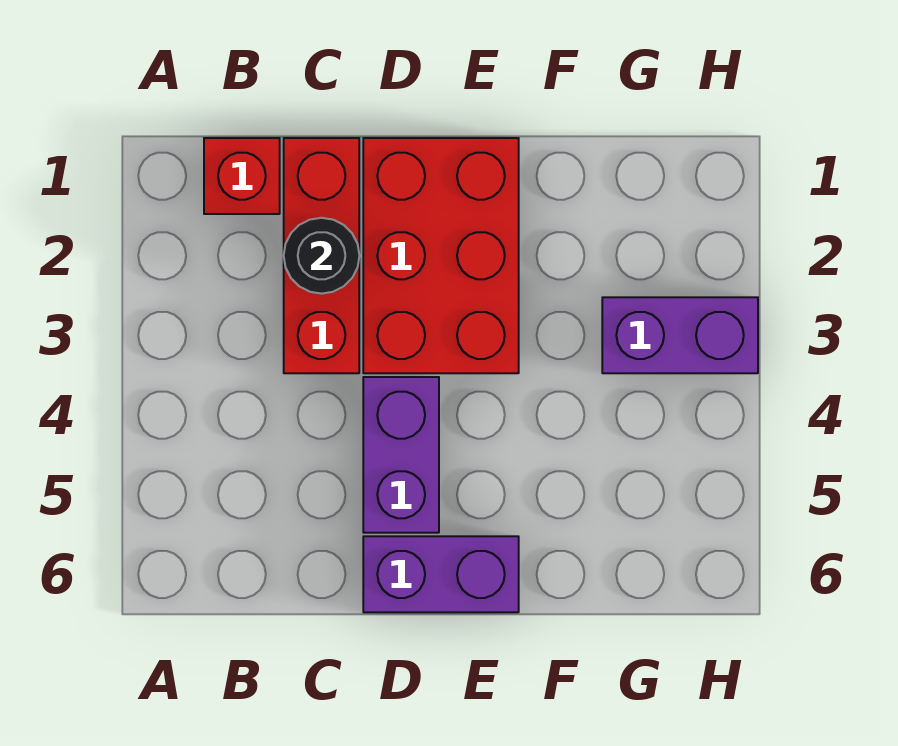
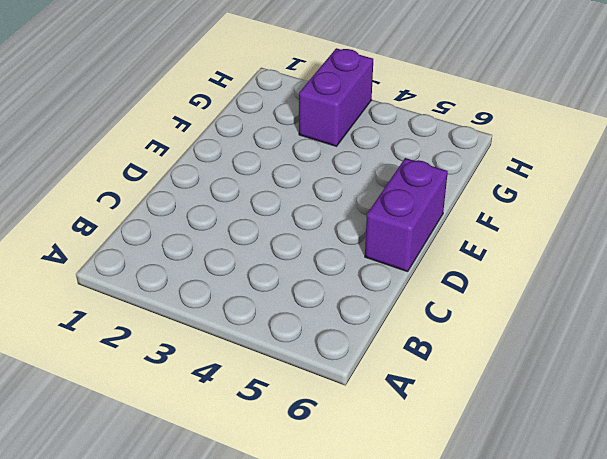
none -> red brick B1 level 1
none -> red brick C1:C3 level 1

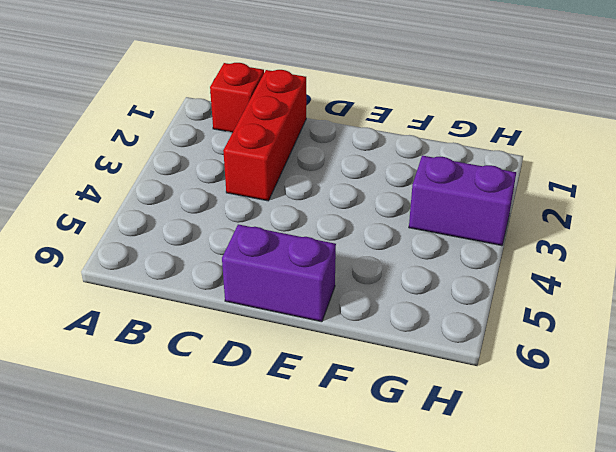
none -> red brick D1:E3 level 1
none -> purple brick D4:D5 level 1

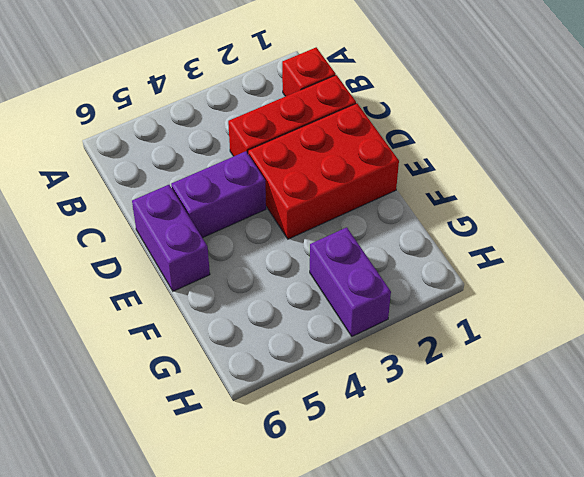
none -> black round brick C2 level 2

